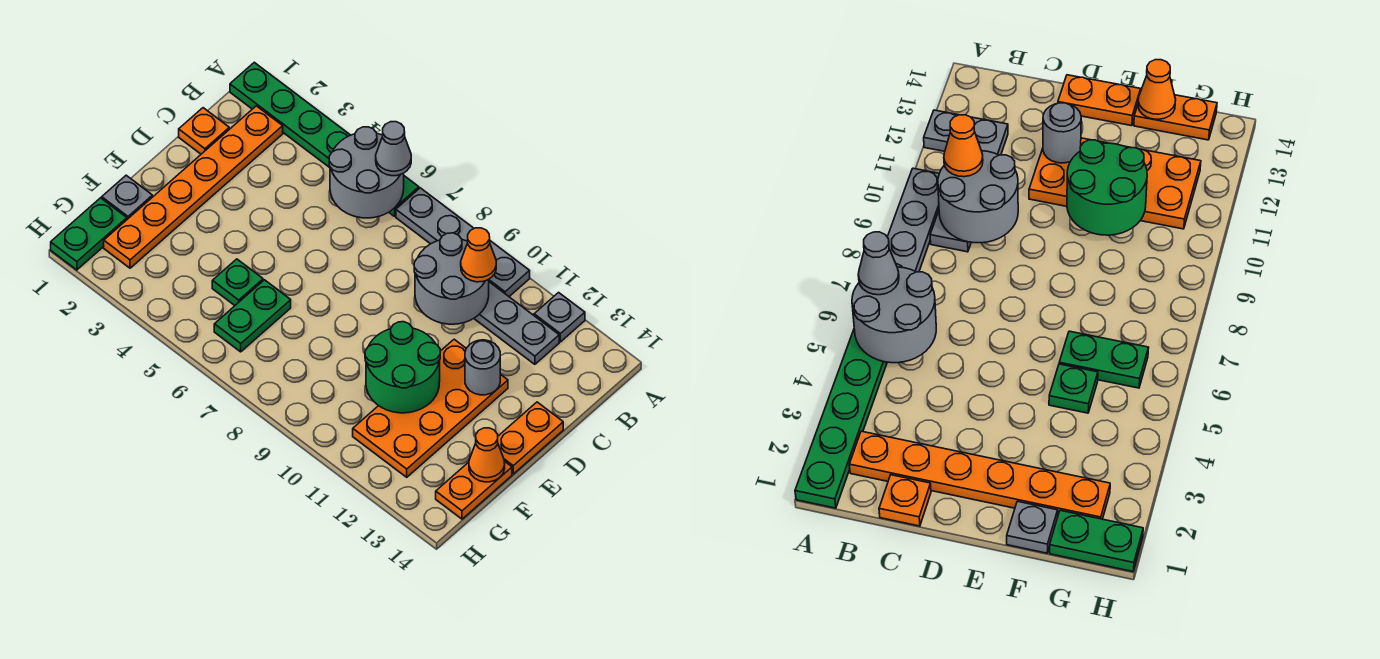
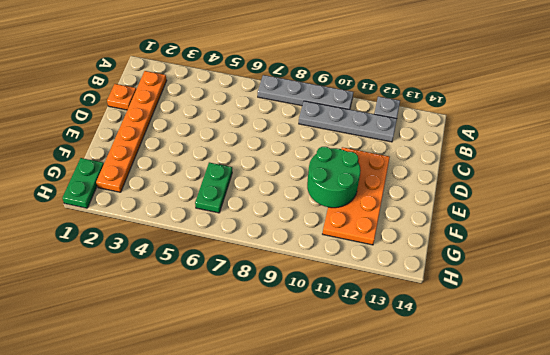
none -> green plate A1:A6 level 1
none -> orange plate D14:E14 level 1
none -> grey plate F1 level 1

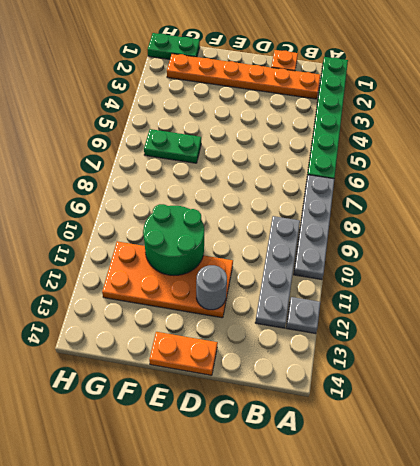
none -> grey plate F1 level 1
none -> green plate F5 level 1
none -> orange plate F14:G14 level 1

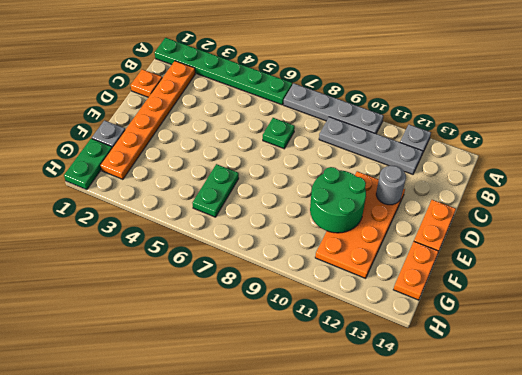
green plate C7 level 1 -> green plate F5 level 1
none -> grey round brick A5:B6 level 2
none -> grey round brick B9:C10 level 2
none -> orange cone F14 level 2

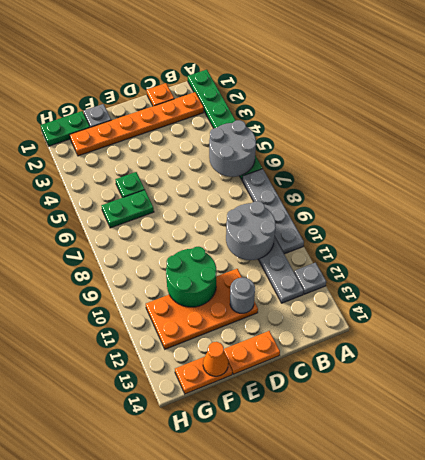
none -> grey cone A6 level 3
none -> orange cone B10 level 3

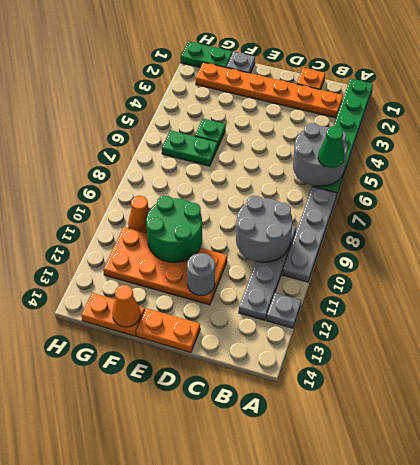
green cone A6 level 3 -> grey cone A6 level 3
orange cone G10 level 1 -> orange cone B10 level 3

